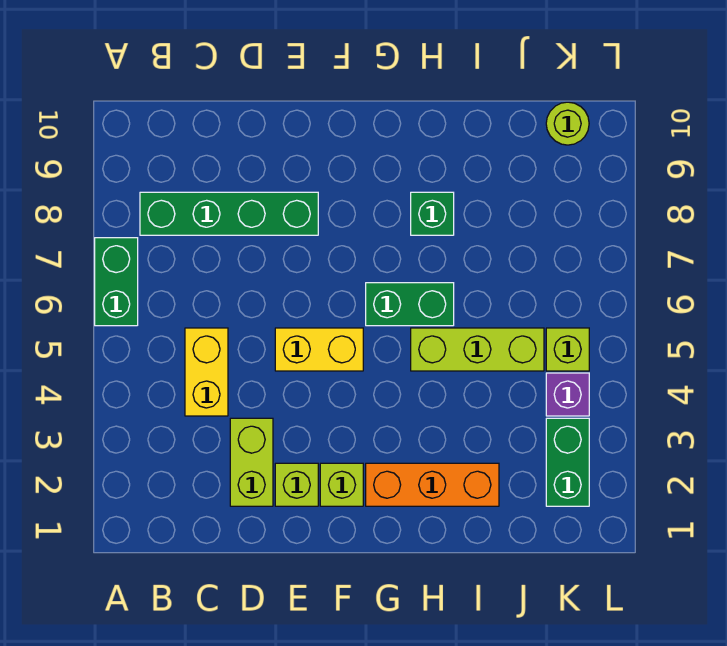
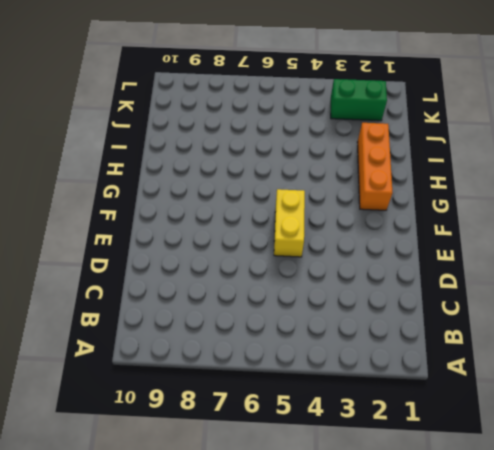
none -> green brick A6:A7 level 1
none -> green brick B8:E8 level 1
none -> yellow brick C4:C5 level 1

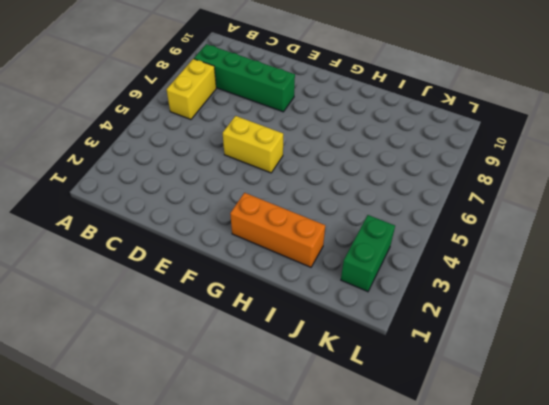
yellow brick B6:B7 level 1 -> yellow brick C4:C5 level 1
none -> green brick A6:A7 level 1
none -> lime brick D2:D3 level 1
none -> lime brick E2 level 1

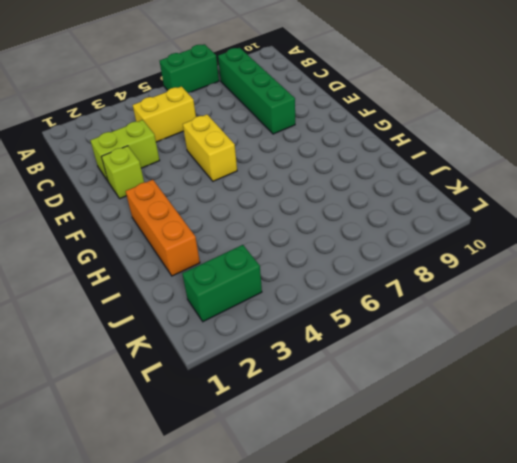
none -> lime brick F2 level 1
none -> green brick G6:H6 level 1
none -> lime brick H5:J5 level 1

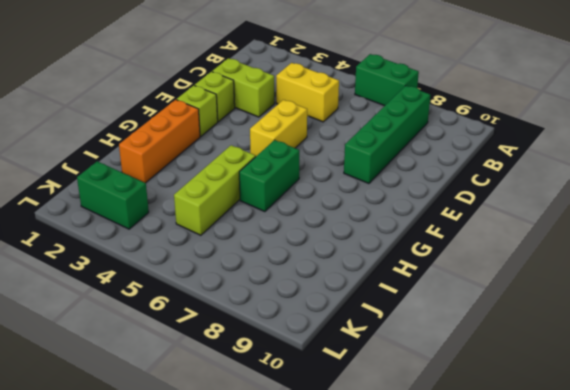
none -> green brick H8 level 1
none -> purple brick K4 level 1
none -> lime brick K5 level 1

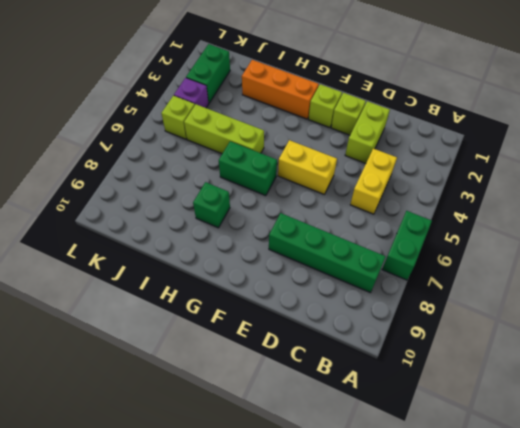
none -> lime round brick K10 level 1

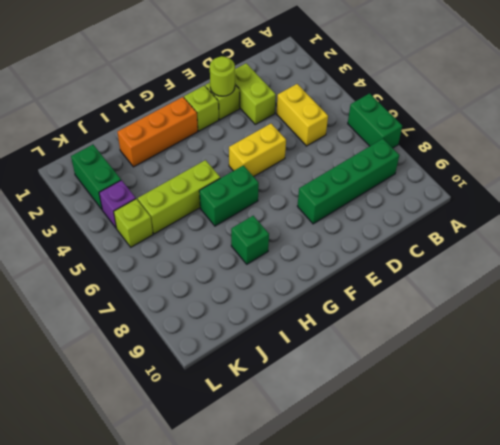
lime round brick E2 level 2 -> lime round brick K10 level 1

